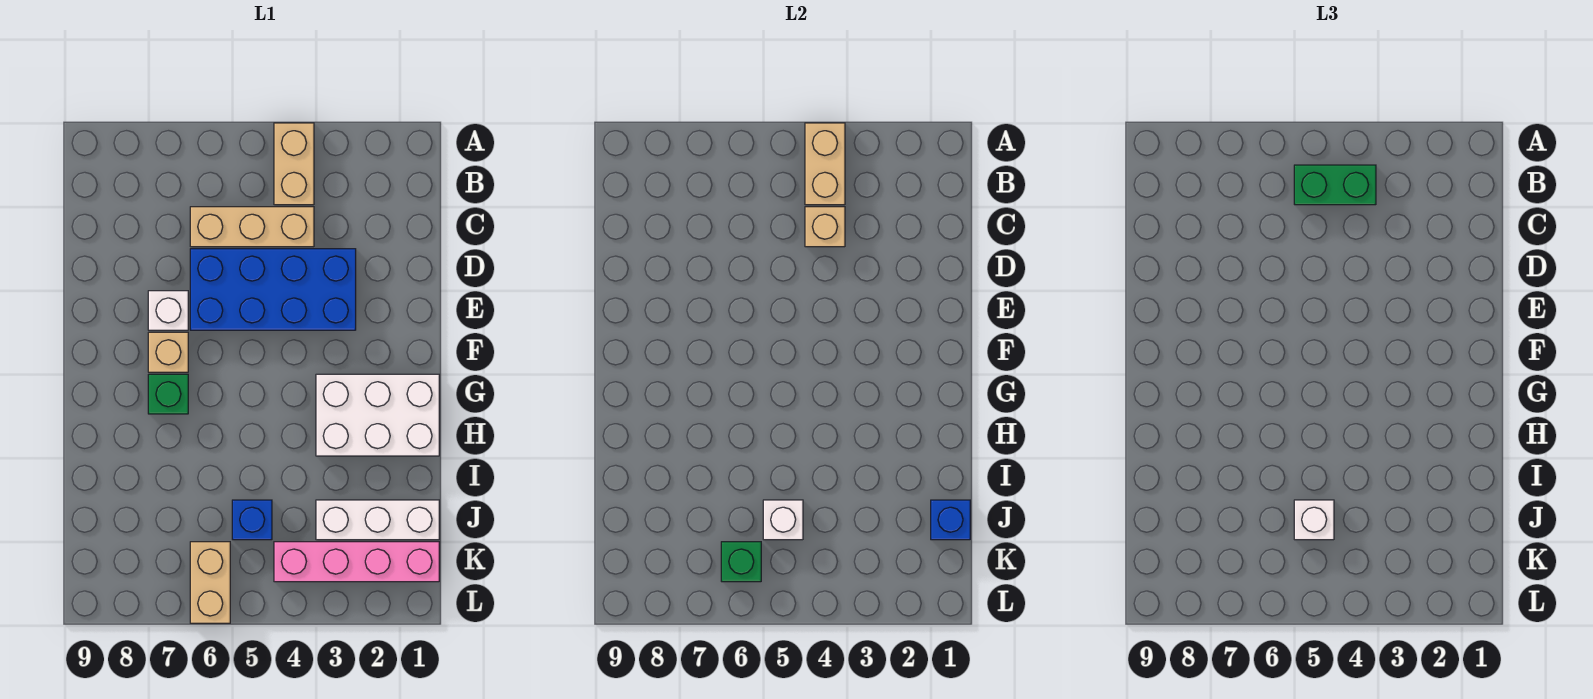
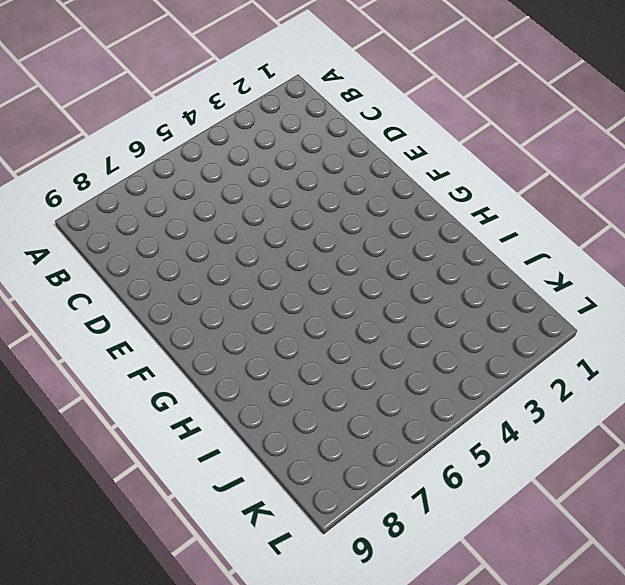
none -> tan brick A4:B4 level 1
none -> tan brick C4:C6 level 1
none -> blue brick D3:E6 level 1

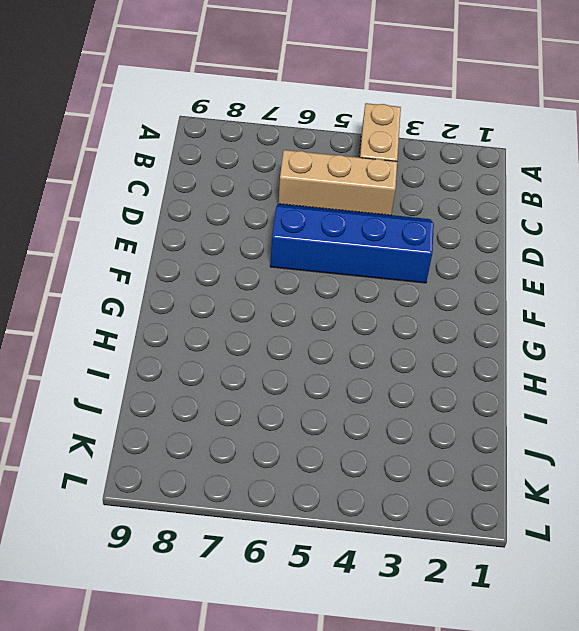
blue slope D3:E6 level 1 top E -> blue brick D3:E6 level 1
none -> white brick E7 level 1
none -> tan brick F7 level 1
none -> white brick G1:H3 level 1

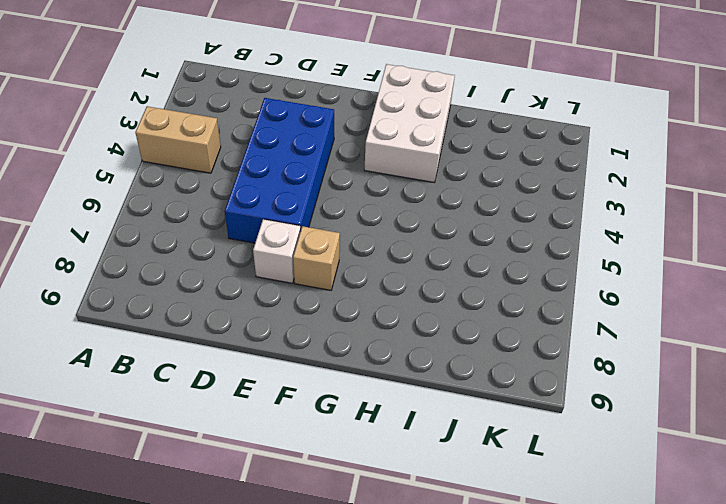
none -> tan brick C4:C6 level 1
none -> green brick G7 level 1
none -> white brick J1:J3 level 1

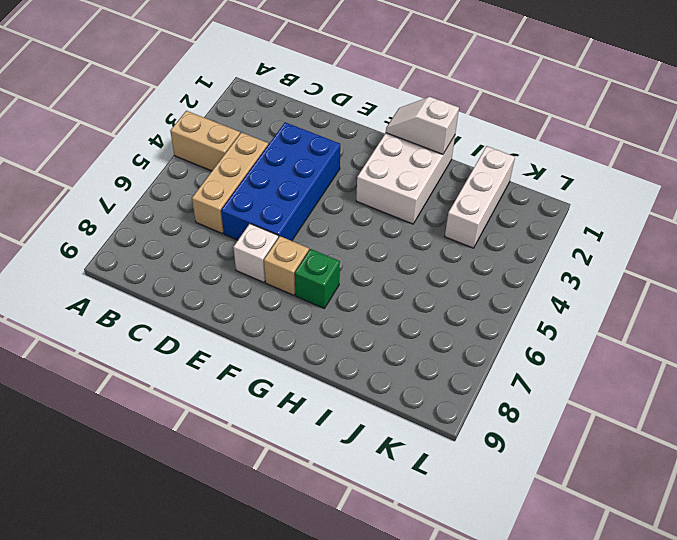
white slope G1:H1 level 2 top H -> none
none -> blue brick J5 level 1
none -> pink brick K1:K4 level 1
none -> tan brick K6:L6 level 1

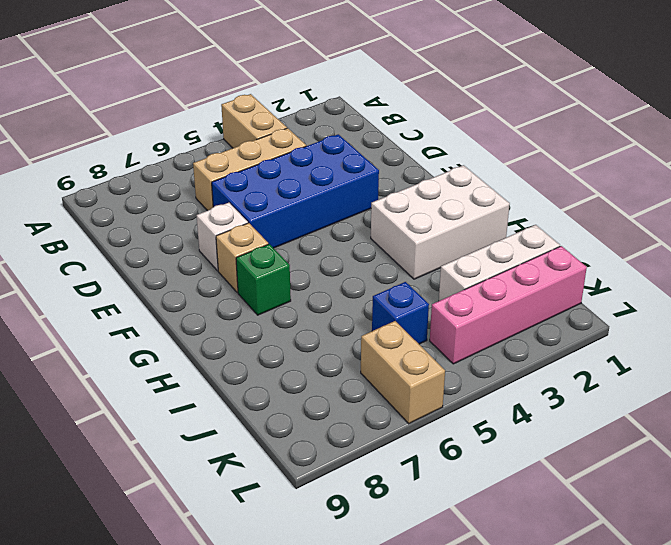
none -> tan brick A4:B4 level 2
none -> tan brick C4 level 2
none -> blue brick J1 level 2

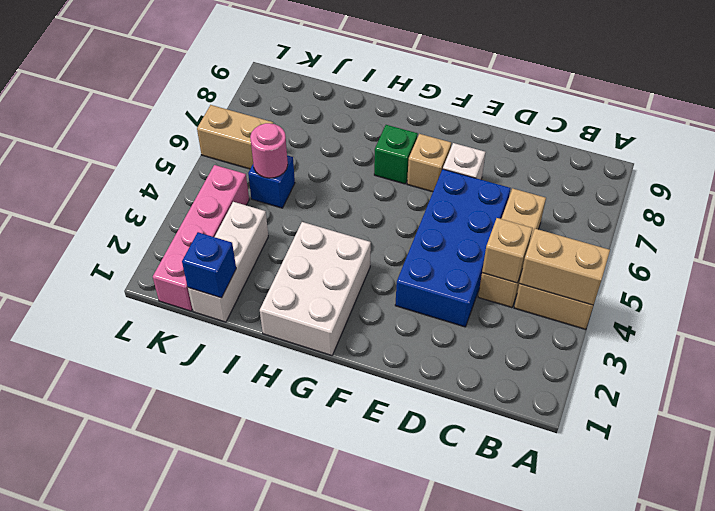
pink round brick J5 level 2 -> white brick J5 level 2
none -> green brick K6 level 2
none -> green brick B4:B5 level 3
none -> white brick J5 level 3

